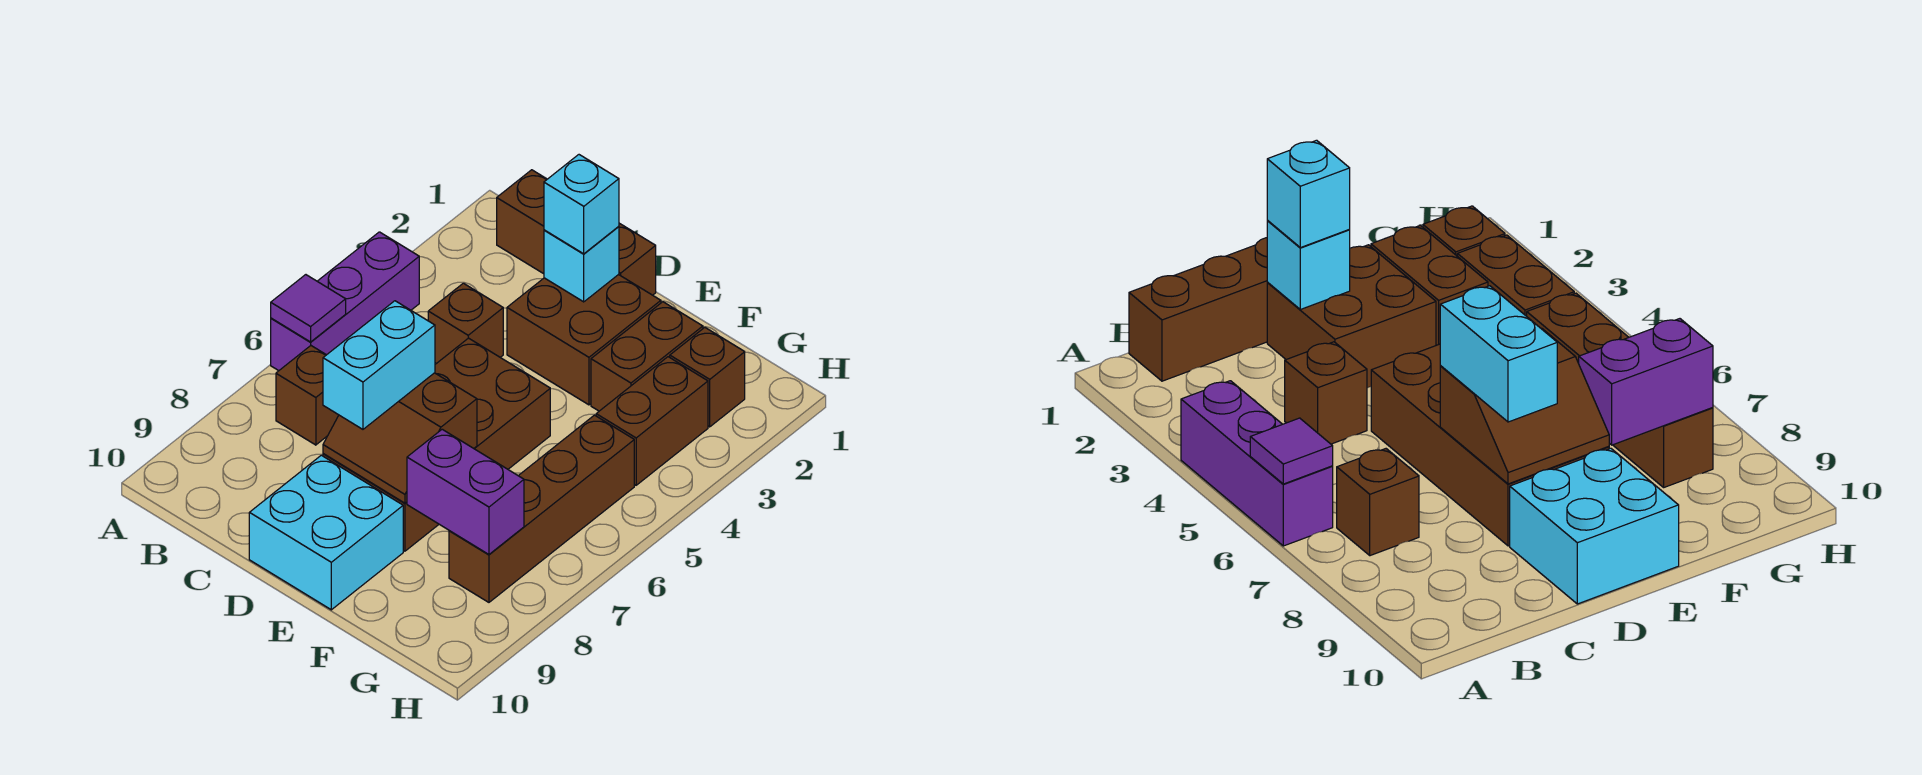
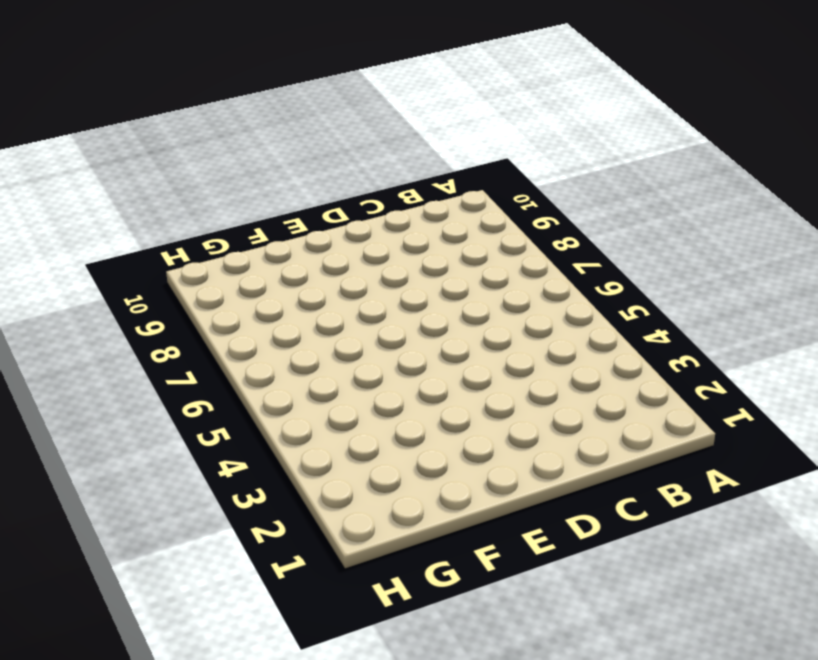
none -> purple brick A4:A6 level 1
none -> brown brick B1:D1 level 1
none -> brown brick B7 level 1

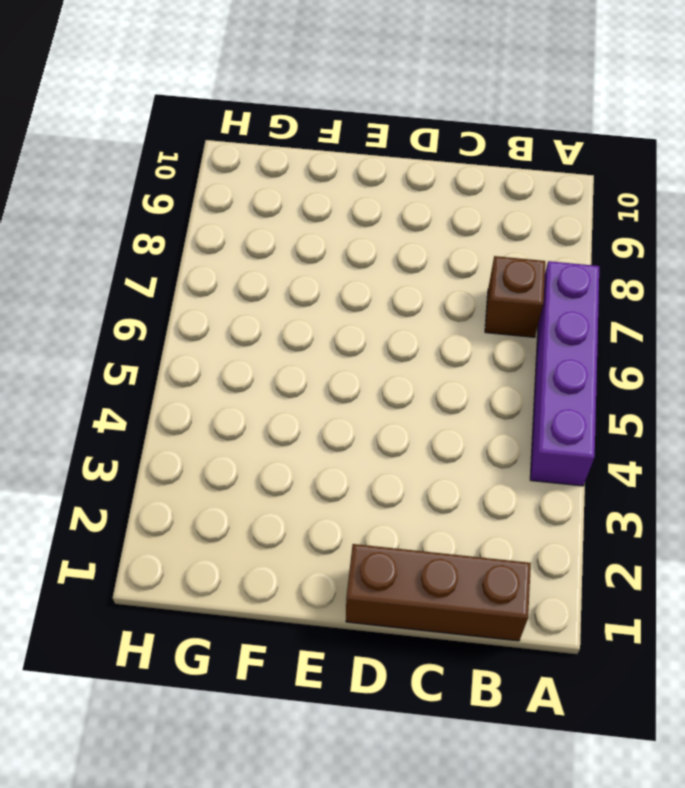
purple brick A4:A7 level 1 -> purple brick A4:A6 level 1
none -> brown brick C4 level 1
none -> brown brick D2:E3 level 1
none -> brown brick D5:E8 level 1

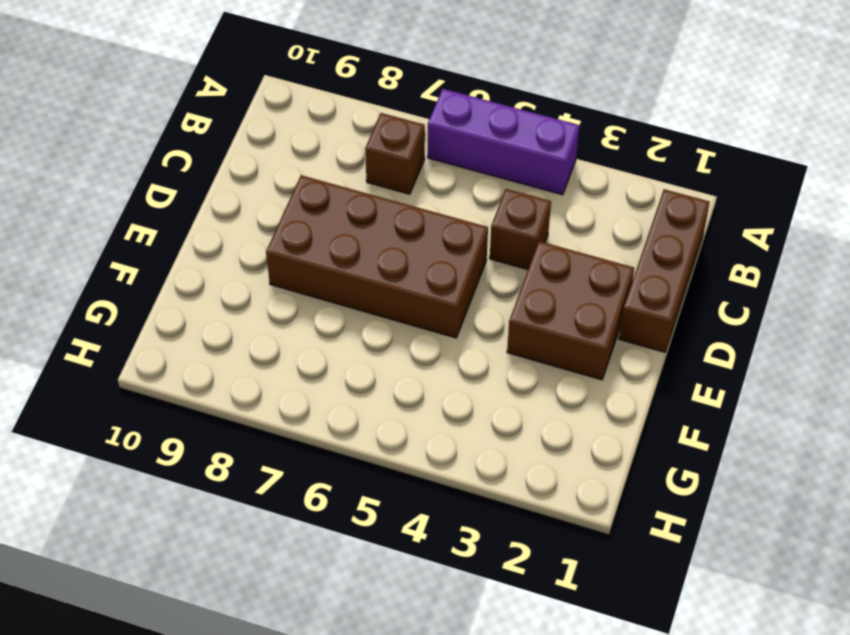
none -> cyan brick D9:E10 level 1
none -> brown brick F2:F3 level 1
none -> brown brick G2 level 1

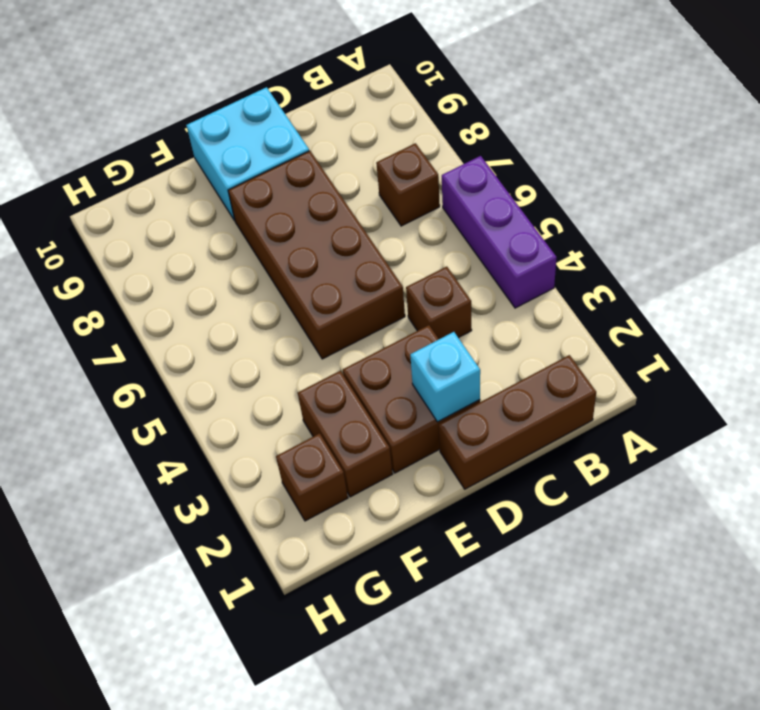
none -> brown brick G3:G4 level 1
none -> brown brick G5:G8 level 1
none -> purple tile A6 level 2

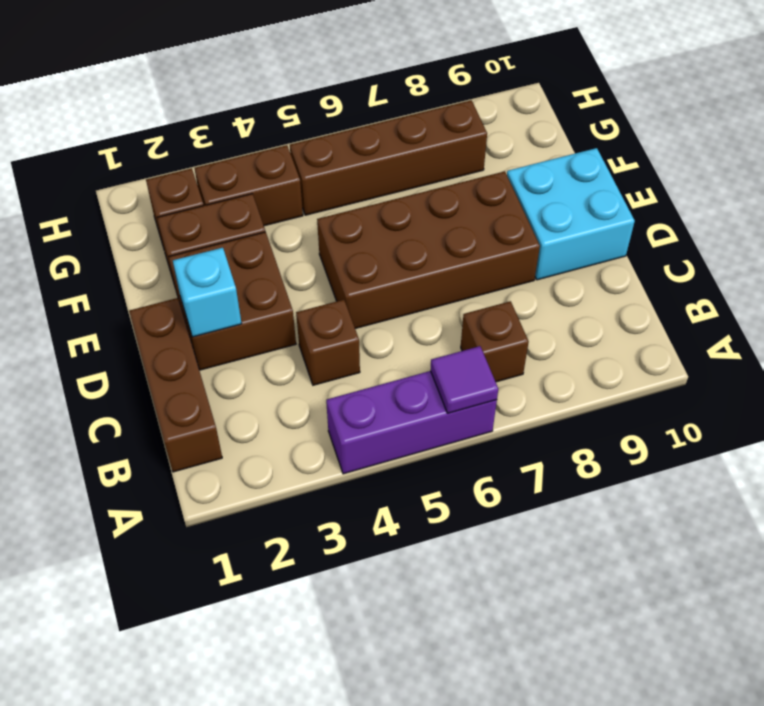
none -> brown slope D7:E8 level 2 top 7
none -> purple brick F8:G8 level 2
none -> cyan brick D2 level 3

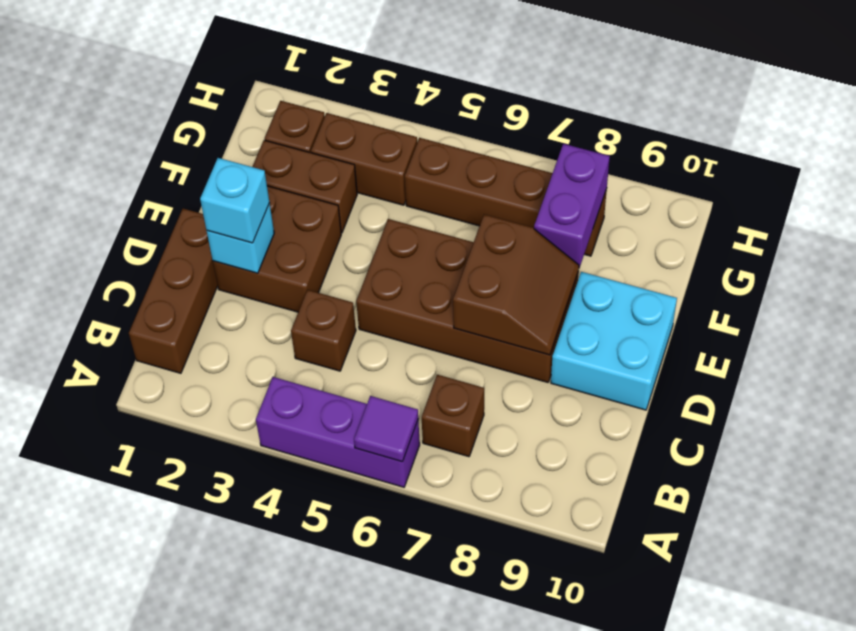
none -> cyan brick D7:D8 level 3

